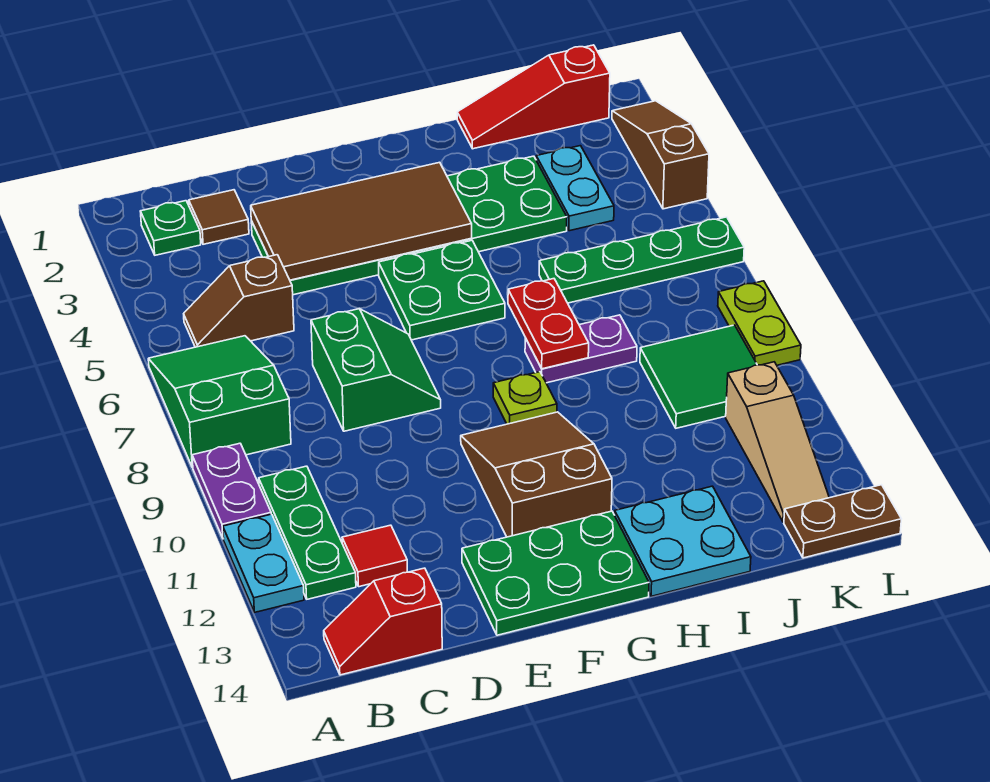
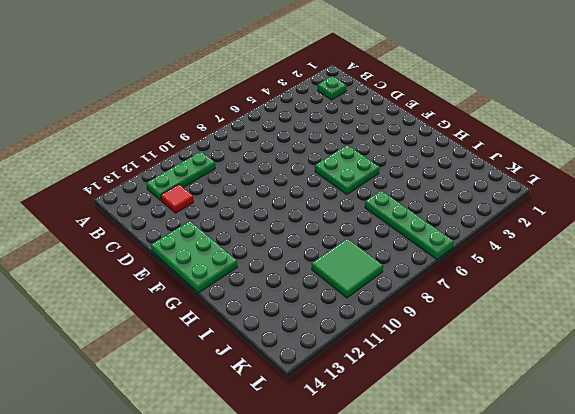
none -> green slope A6:B8 level 1 top 8
none -> purple plate A9:A10 level 1
none -> cyan plate A11:A12 level 1

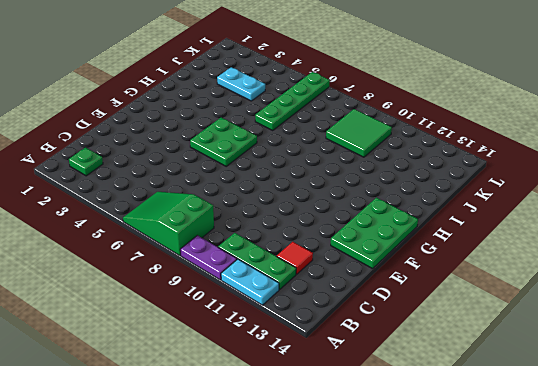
none -> brown slope B5:C5 level 1 top C
none -> red slope B14:C14 level 1 top C
none -> brown tile C2 level 1

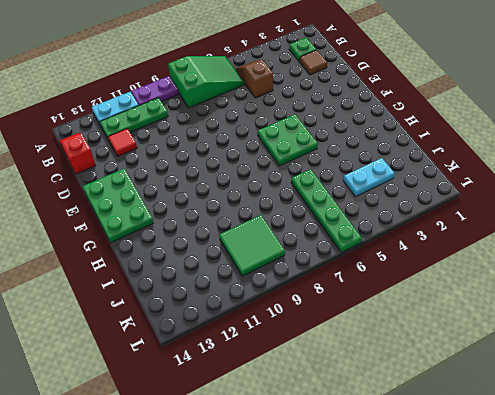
none -> green plate D3:I4 level 1
none -> green slope D7:E8 level 1 top D
none -> brown slope F10:G12 level 1 top 12

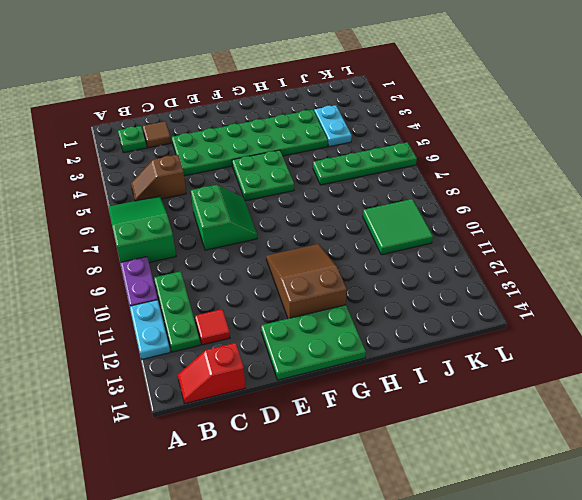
none -> lime plate G9 level 1
none -> purple plate H8:I8 level 1
none -> cyan plate H13:I14 level 1

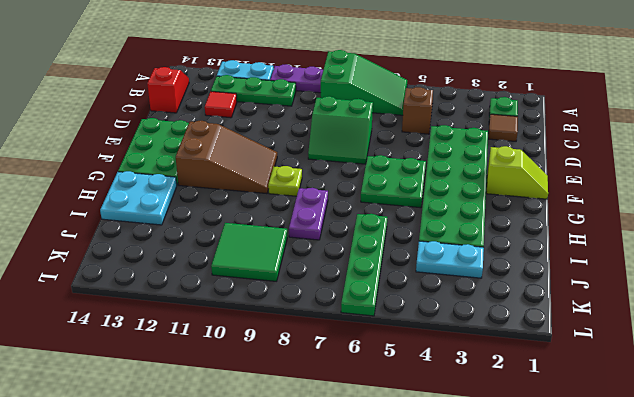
lime slope F1:F2 level 1 top 2 -> none
none -> red slope I1:K1 level 1 top K
none -> tan slope K11:K13 level 1 top 11
none -> brown plate K14:L14 level 1

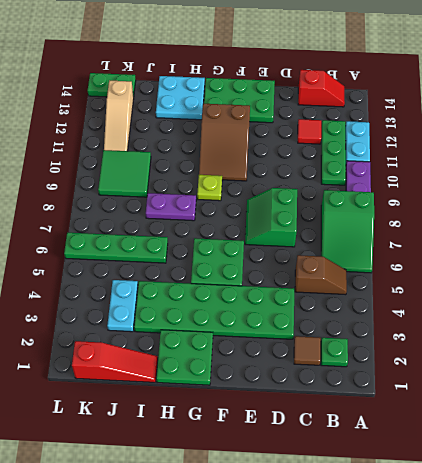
green plate G1:H2 level 1 -> none
tan slope K11:K13 level 1 top 13 -> tan slope K11:K13 level 1 top 11
green plate K14:L14 level 1 -> brown plate K14:L14 level 1
none -> brown slope L2:L4 level 1 top 4
none -> lime plate L8:L9 level 1
none -> brown tile D3:G4 level 2

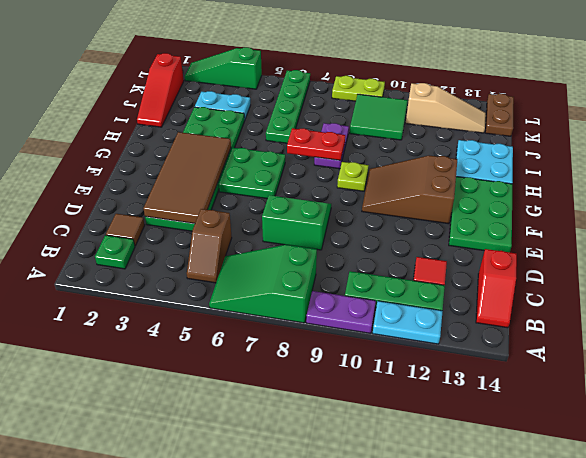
green slope L2:L4 level 1 top 4 -> brown slope L2:L4 level 1 top 4

